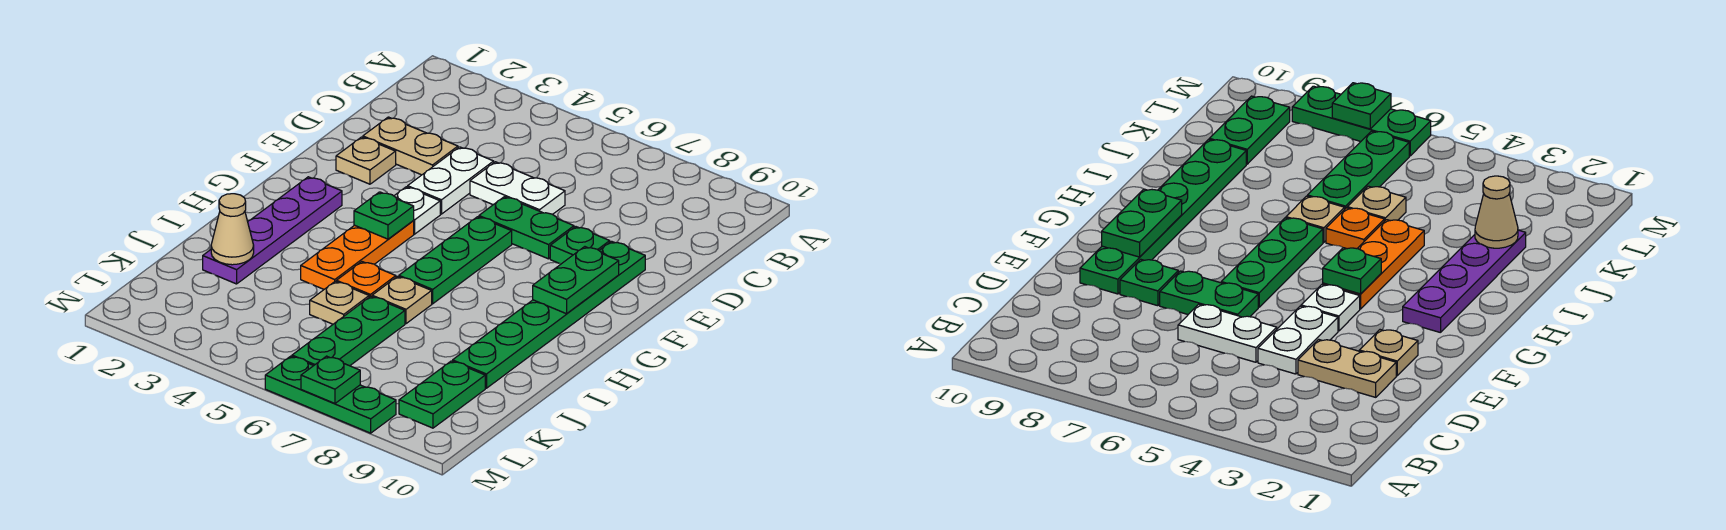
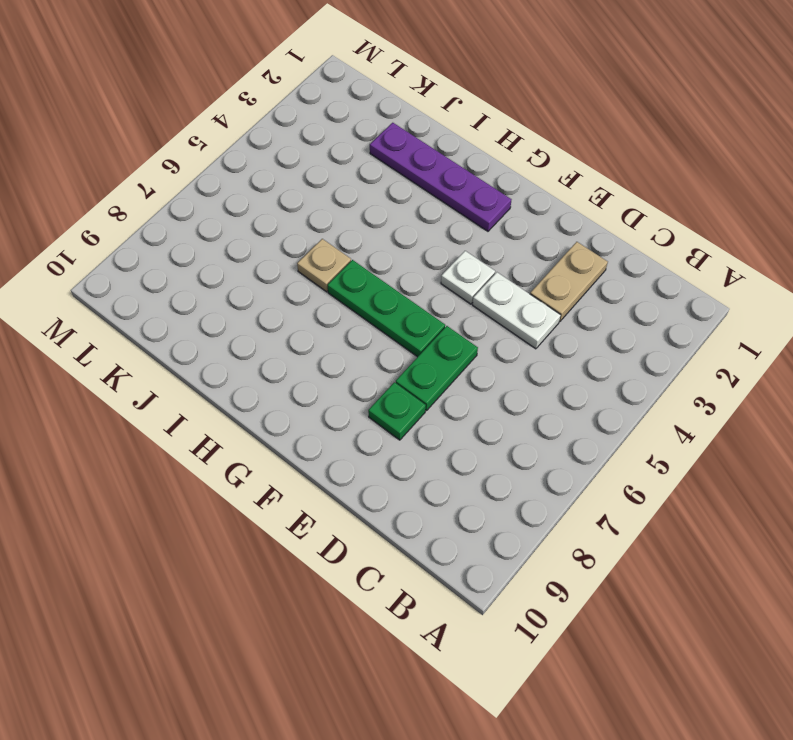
none -> white plate D5:D6 level 1
none -> tan plate E2 level 1
none -> green plate E9:J9 level 1

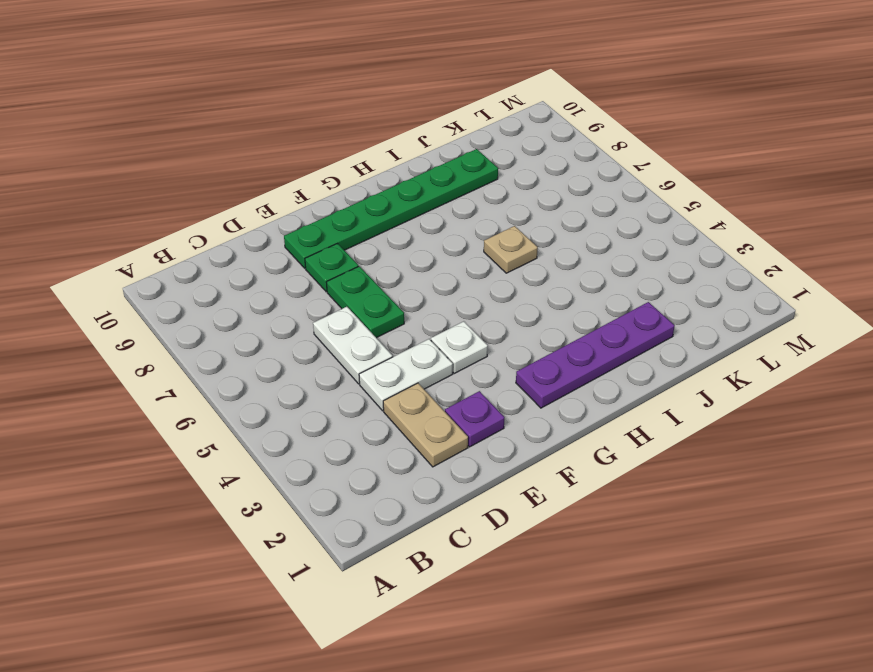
purple plate E2 level 1 -> tan plate E2 level 1
none -> green plate F6:H6 level 1
none -> orange plate G4:I4 level 1
none -> orange plate I5 level 1

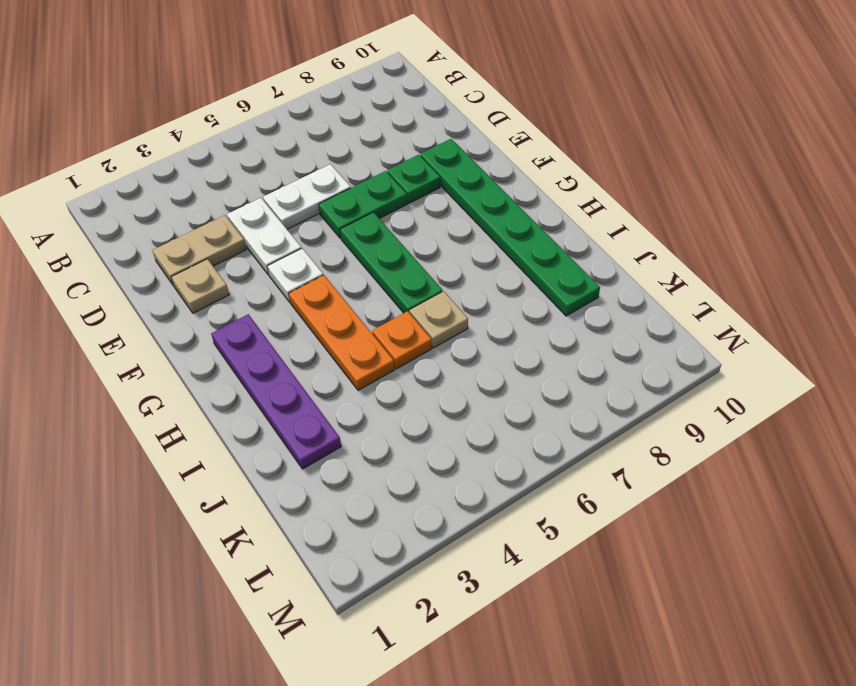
none -> tan plate J5 level 1
none -> green plate J6:L6 level 1
none -> green plate K9:L9 level 1

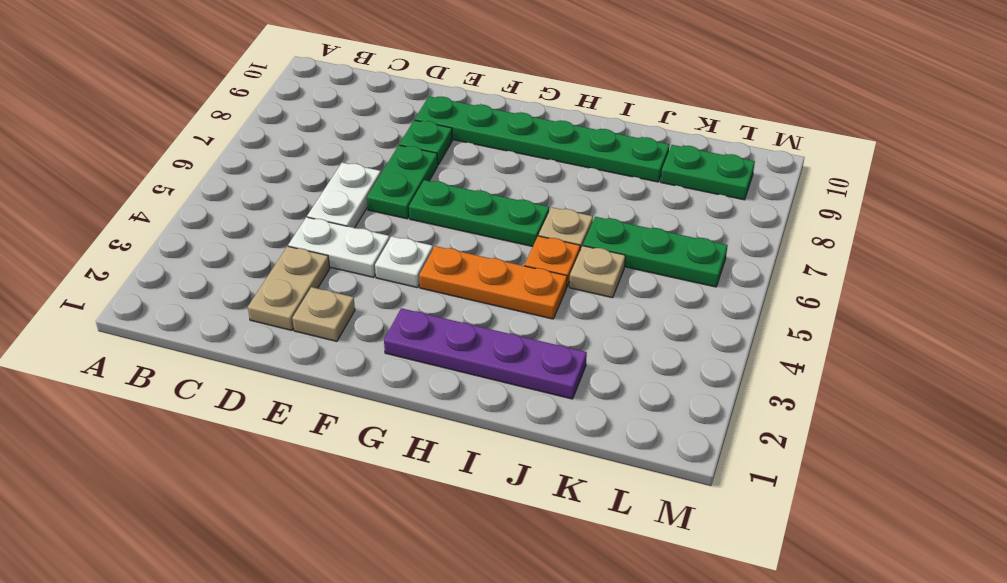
none -> green plate M6:M8 level 1
none -> green plate F9:G9 level 2
none -> green plate G4 level 2

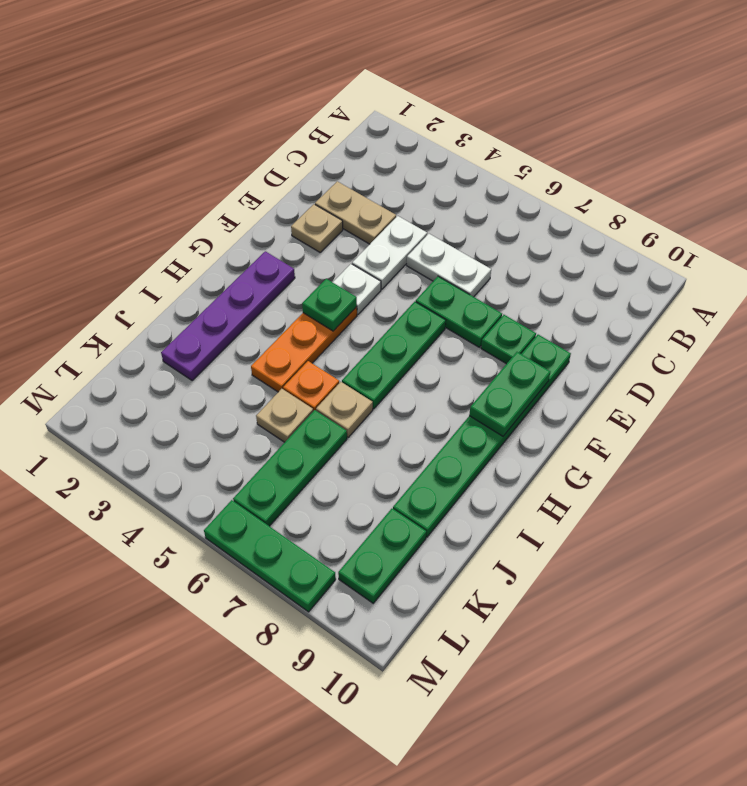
none -> tan cone J2 level 2
none -> green plate M7 level 2

